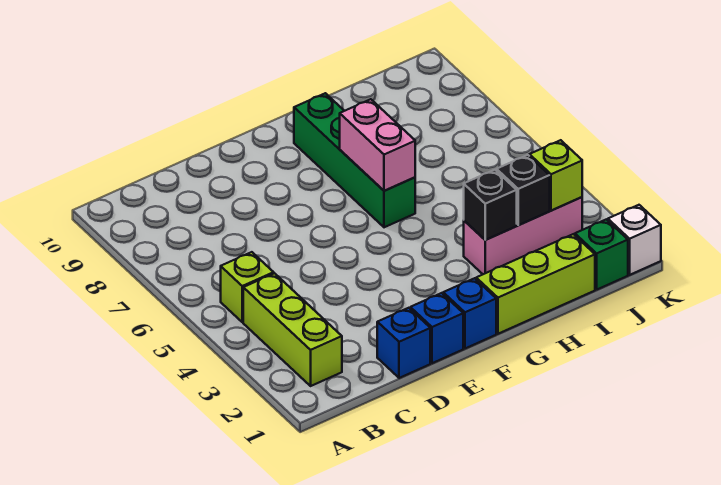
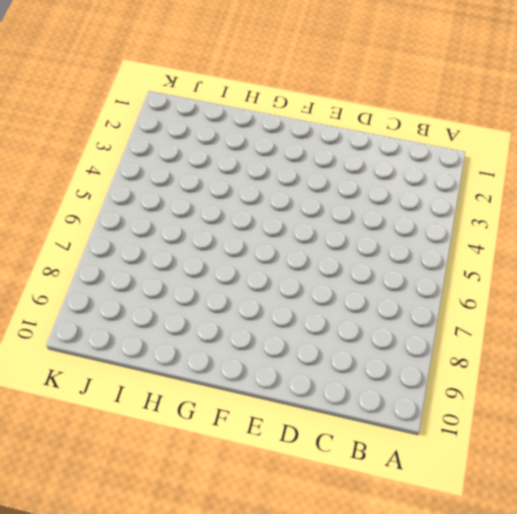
none -> lime brick B2:B4 level 1
none -> lime brick B5 level 1
none -> blue brick D1 level 1

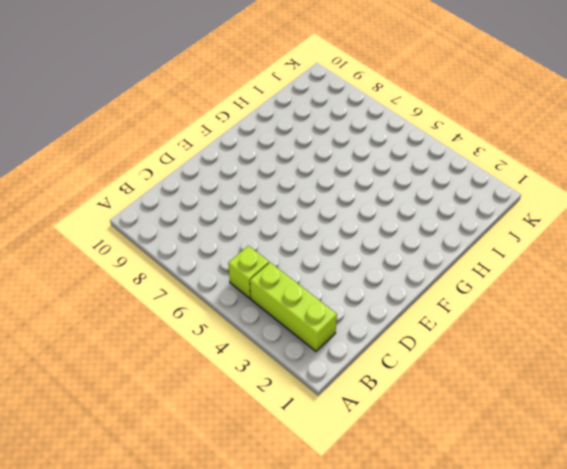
none -> blue brick D1 level 1
none -> blue brick E1 level 1
none -> blue brick F1 level 1

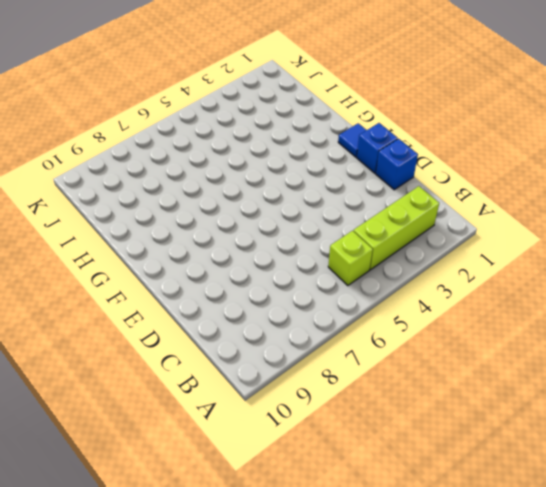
blue tile F1 level 1 -> blue brick F1 level 1
none -> lime brick G1:I1 level 1
none -> green brick G6:G9 level 1
none -> pink brick H3:J3 level 1

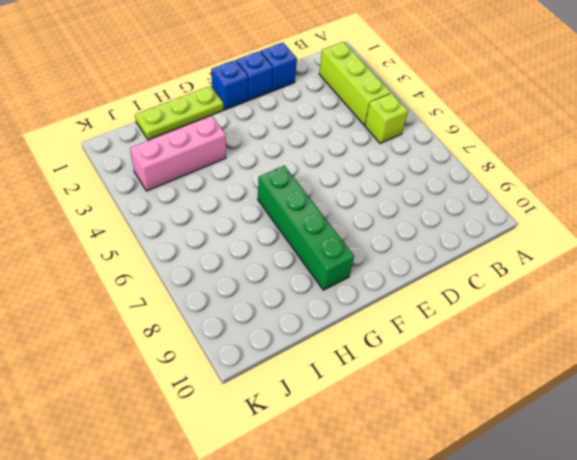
lime plate G1:I1 level 1 -> lime brick G1:I1 level 1
none -> green brick J1 level 1
none -> white brick K1 level 1
none -> pink brick G6:G7 level 2

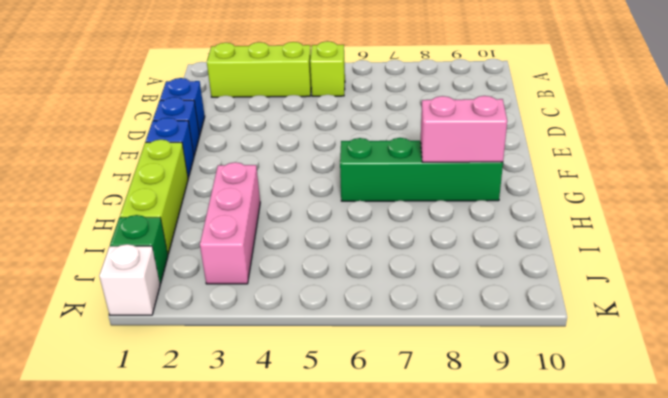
pink brick G8:G9 level 2 -> pink brick G6:G7 level 2
none -> black brick H3 level 2
none -> black brick I3 level 2
none -> lime brick J3 level 2

